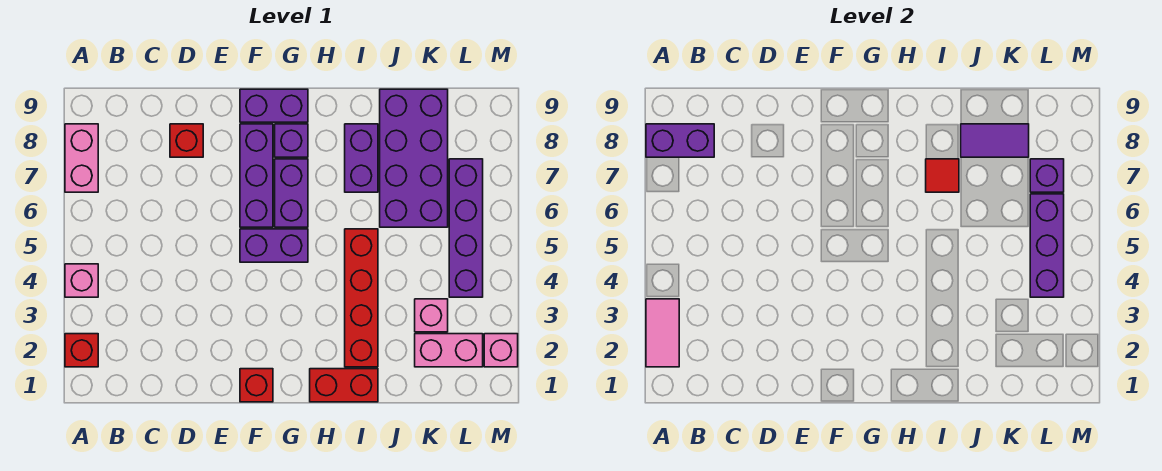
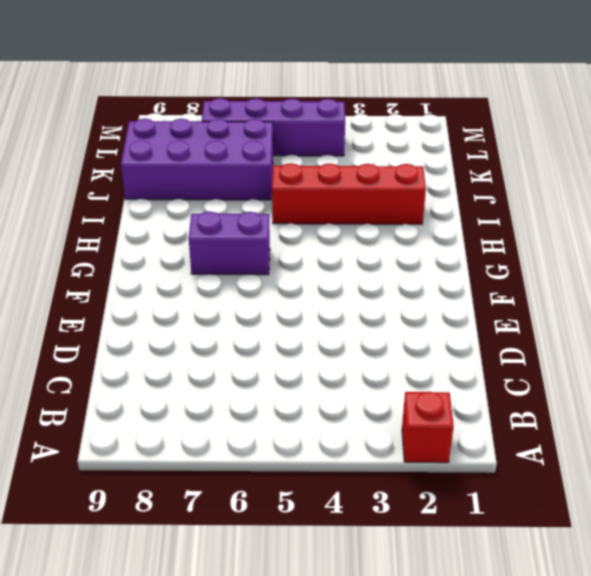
none -> pink brick A4 level 1
none -> pink brick A7:A8 level 1
none -> red brick D8 level 1

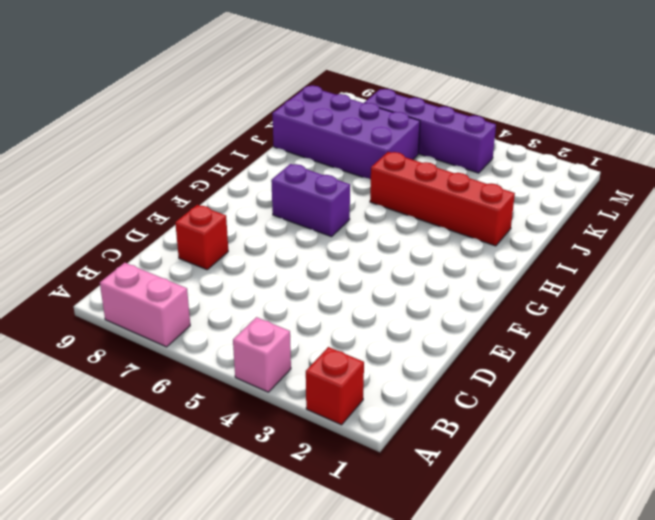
none -> red brick F1 level 1
none -> purple brick F5:G5 level 1
none -> purple brick F6:F8 level 1

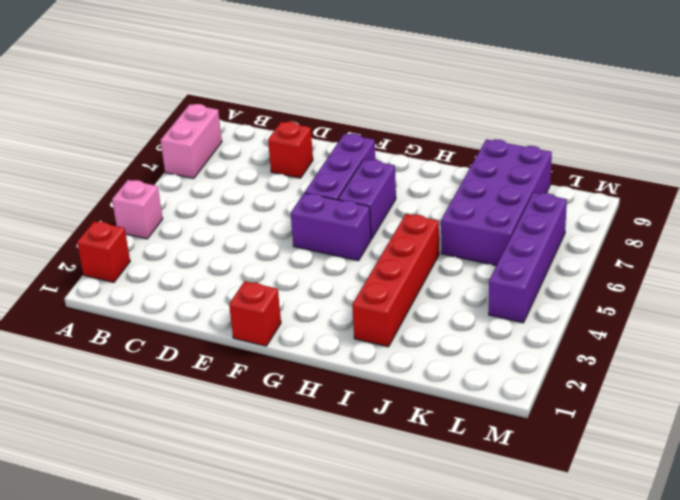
none -> purple brick F9:G9 level 1
none -> purple brick G8 level 1
none -> red brick H1:I1 level 1

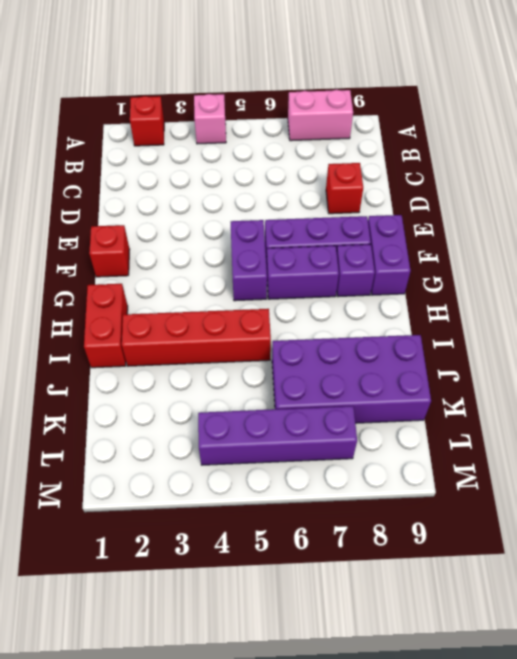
none -> purple brick I7:I8 level 1
none -> pink brick K2:L2 level 1
none -> pink brick K3 level 1

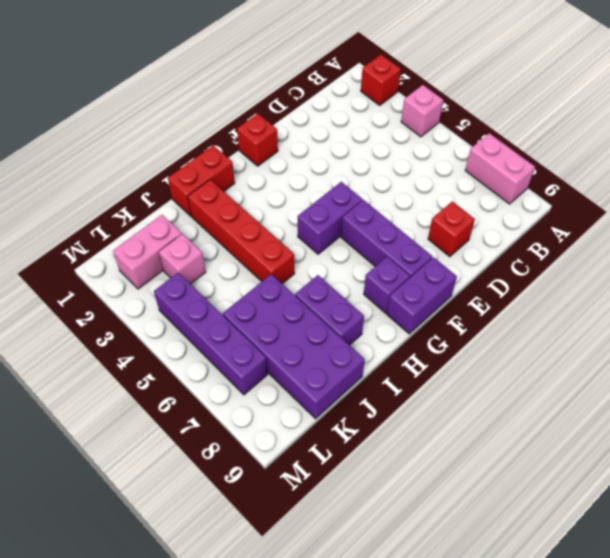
none -> purple brick G6:G7 level 1
none -> pink brick M2 level 1
none -> pink tile A2:A3 level 2

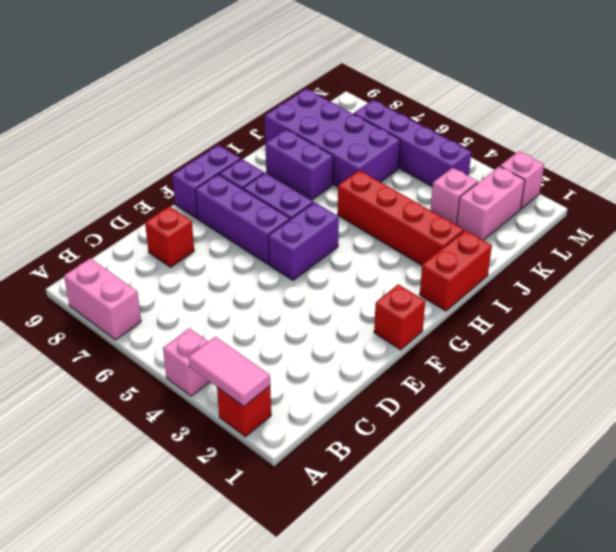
none -> purple brick A8:B8 level 2
none -> red tile I7 level 2
none -> purple tile J8:K8 level 2

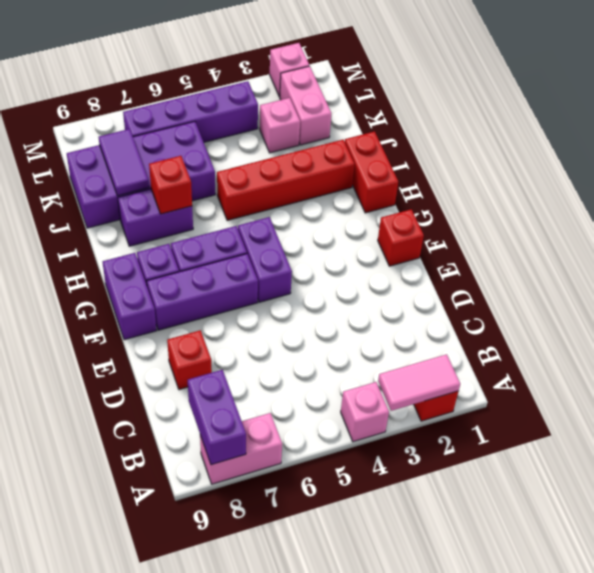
red brick I7 level 2 -> red tile I7 level 2
none -> purple brick L4:L6 level 2
none -> purple brick L7 level 2

